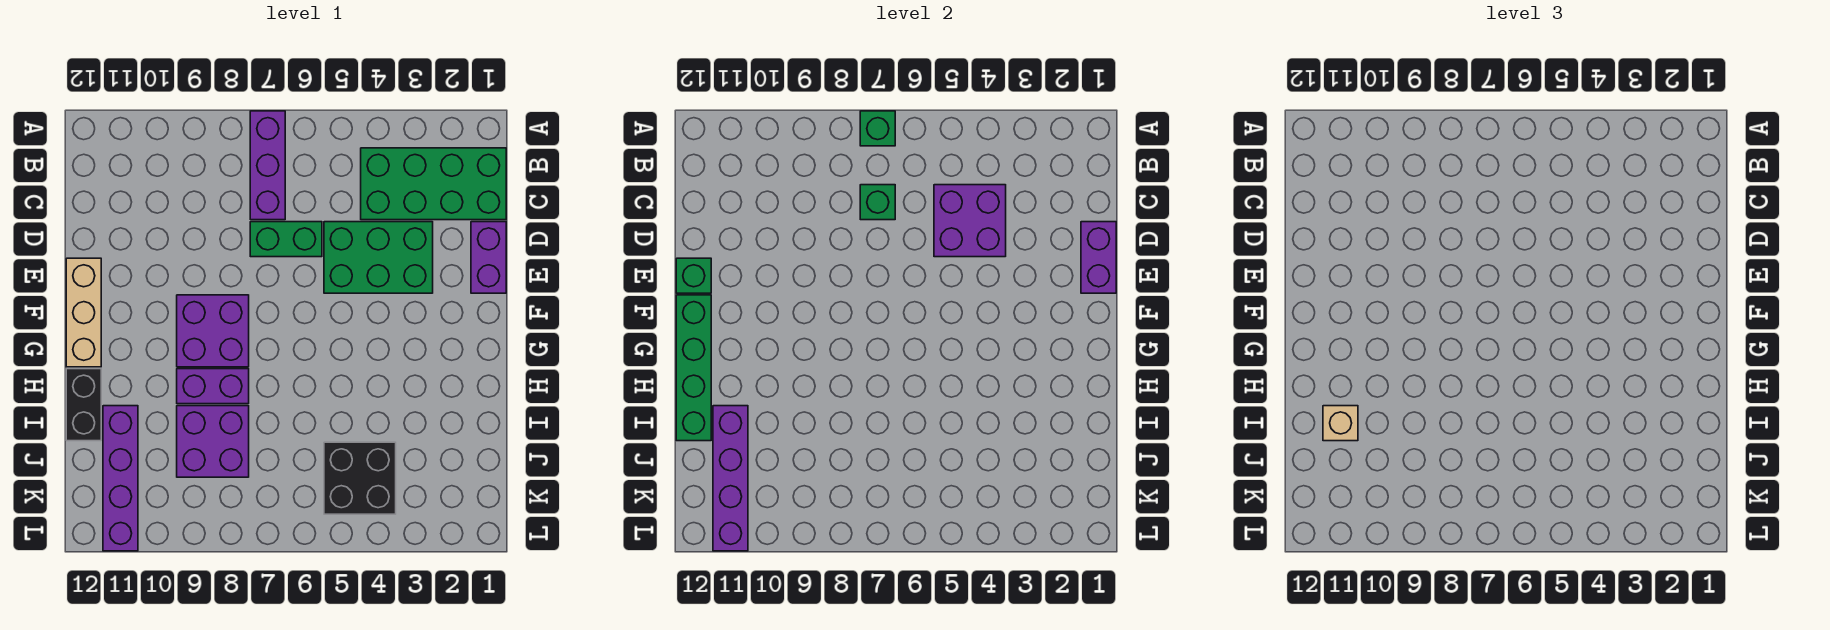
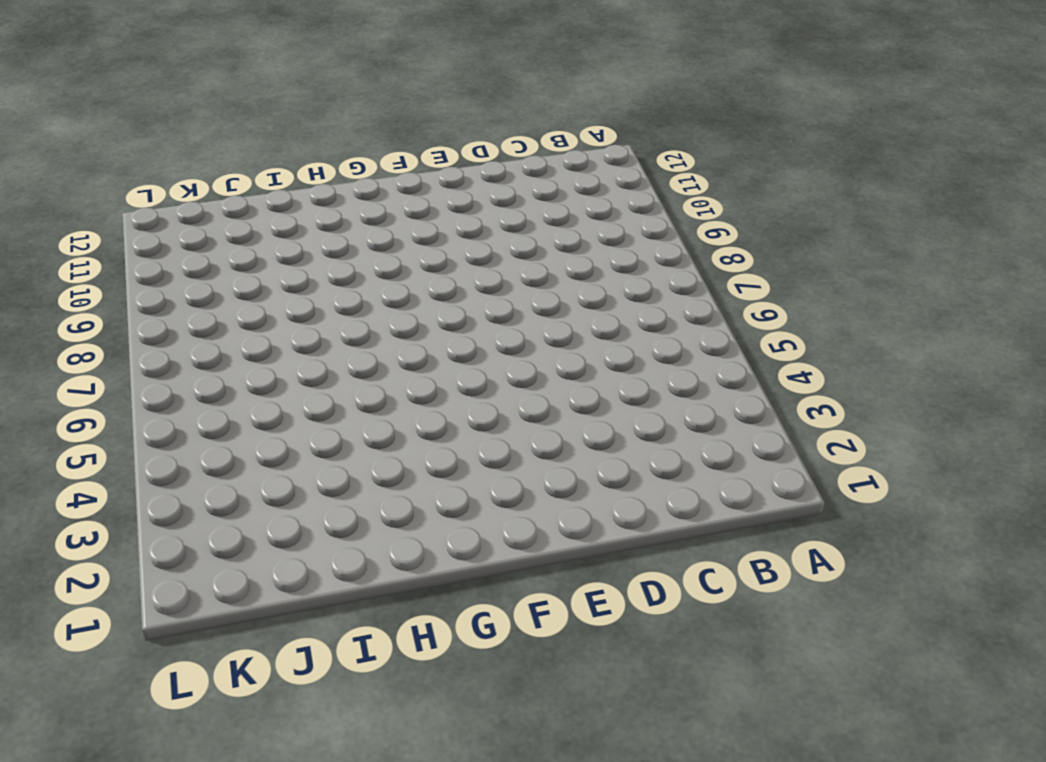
none -> purple brick A7:C7 level 1
none -> green brick B1:C4 level 1
none -> purple brick D1:E1 level 1

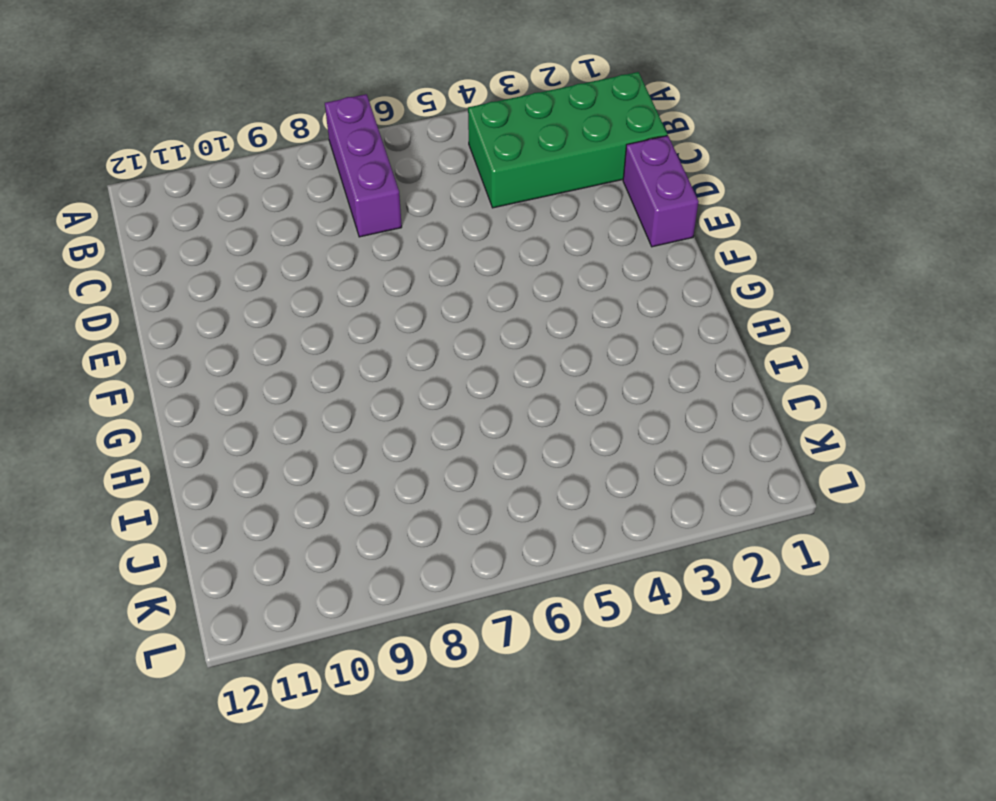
none -> green brick D3:E5 level 1
none -> green brick D6:D7 level 1
none -> tan brick E12:G12 level 1

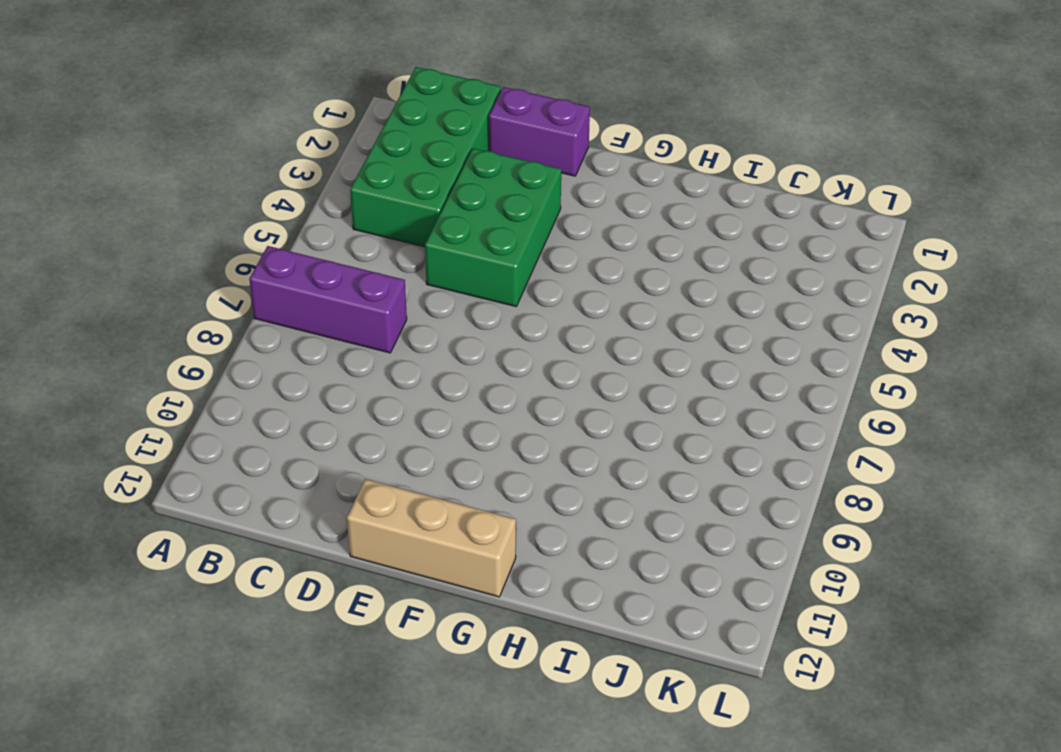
none -> green brick D6:D7 level 1
none -> purple brick F8:G9 level 1
none -> purple brick H8:H9 level 1

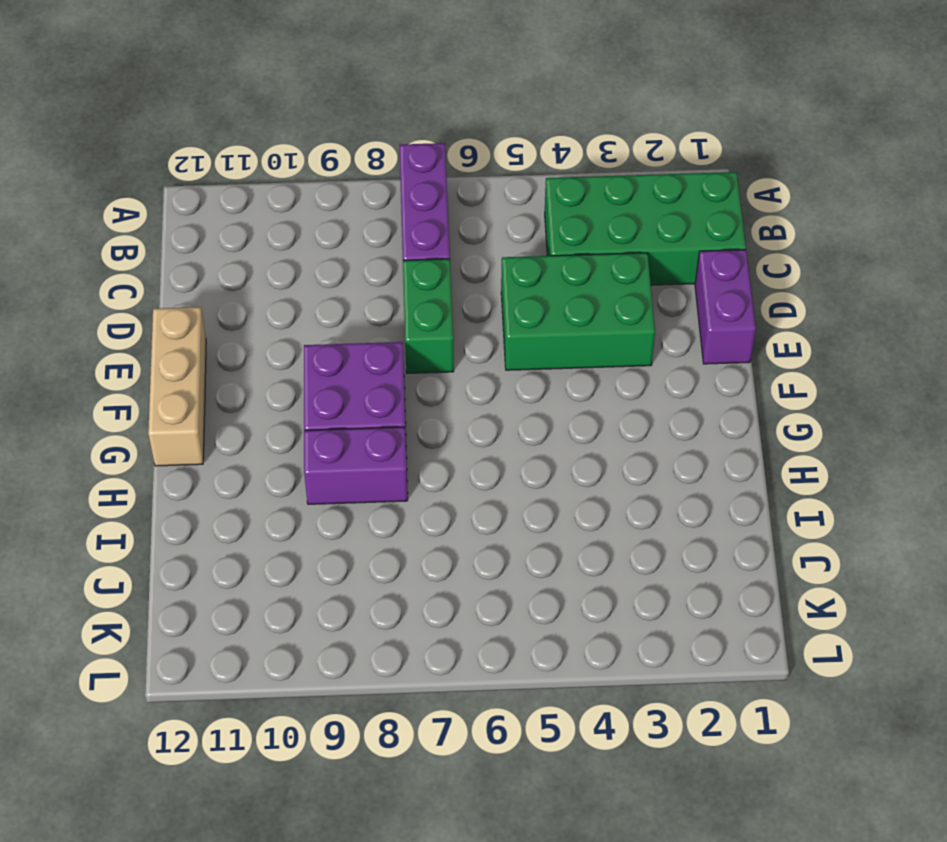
green brick D7:E7 level 1 -> green brick D6:D7 level 1
none -> black brick H12:I12 level 1
none -> purple brick I8:J9 level 1
none -> purple brick I11:L11 level 1

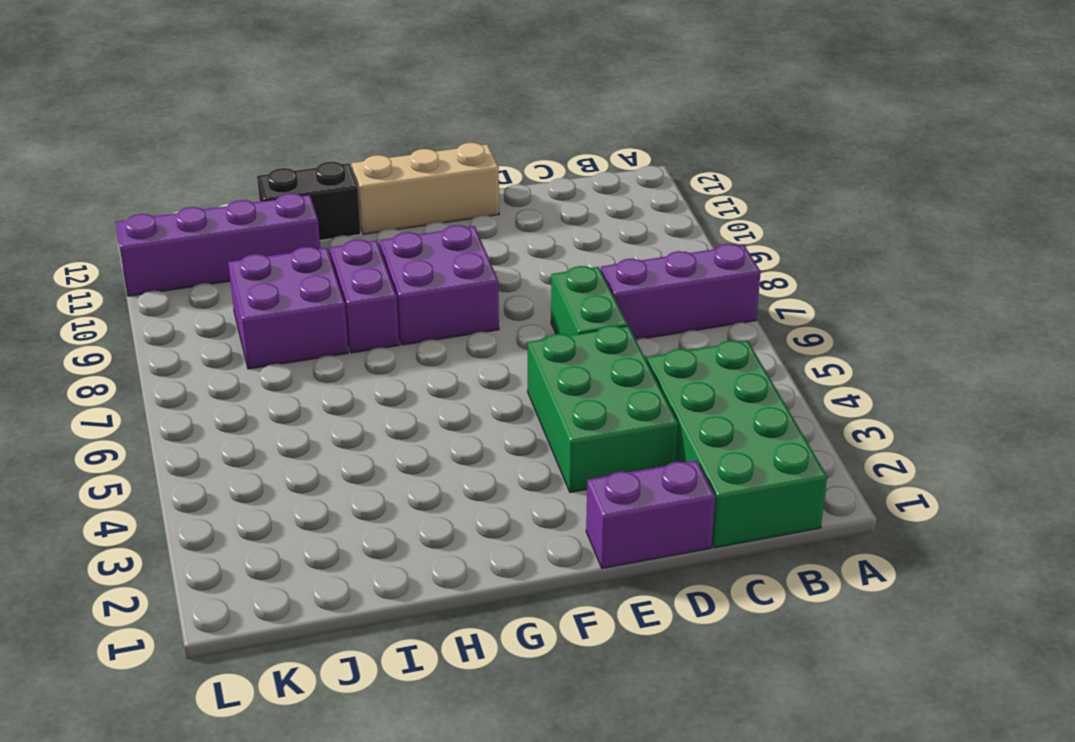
none -> black brick J4:K5 level 1
none -> green brick A7 level 2
none -> purple brick C4:D5 level 2

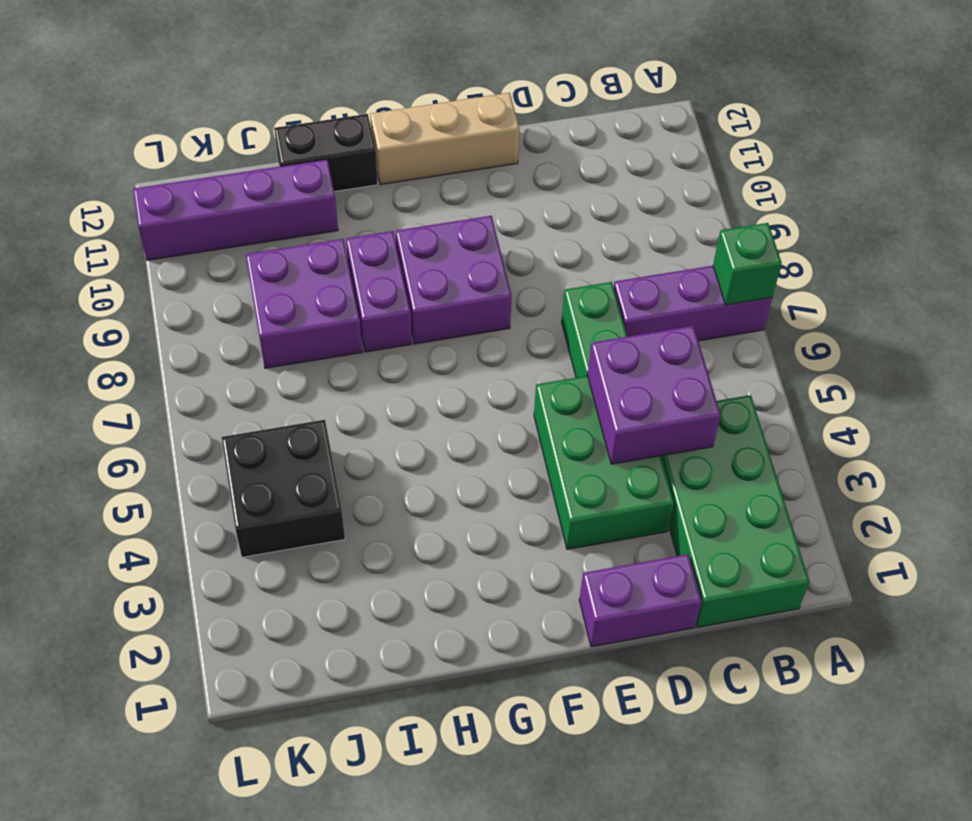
none -> green brick C7 level 2
none -> purple brick D1:E1 level 2
none -> green brick E12 level 2

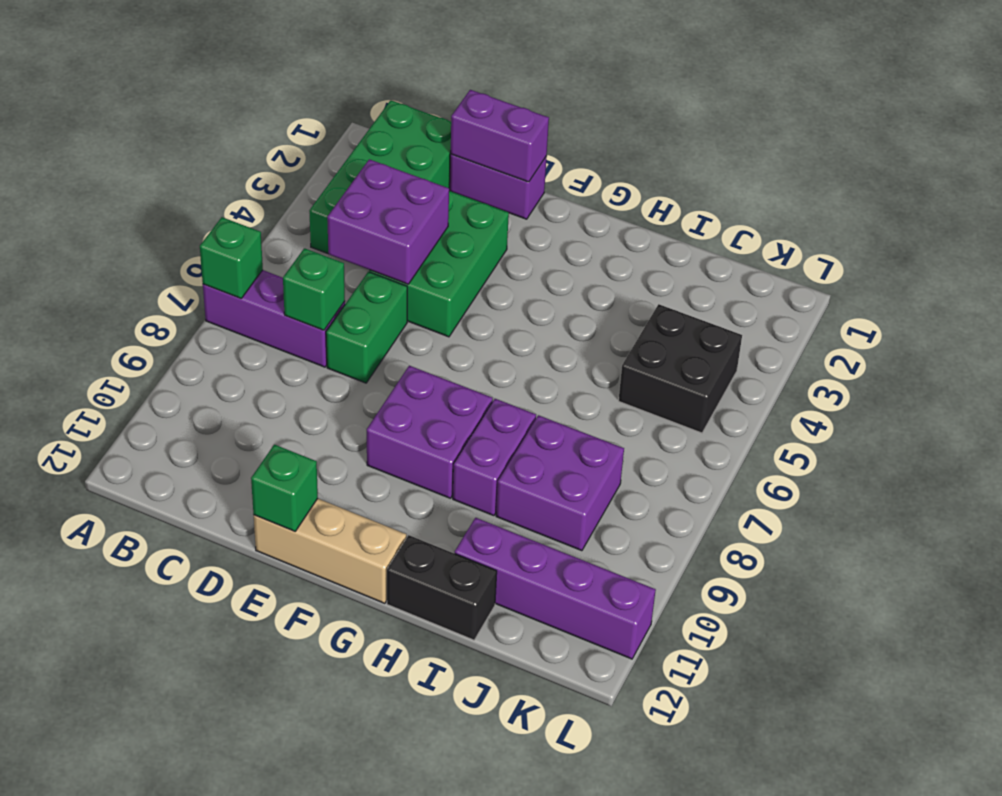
none -> green brick F12:I12 level 2
none -> purple brick I11:L11 level 2
none -> tan brick I11 level 3

